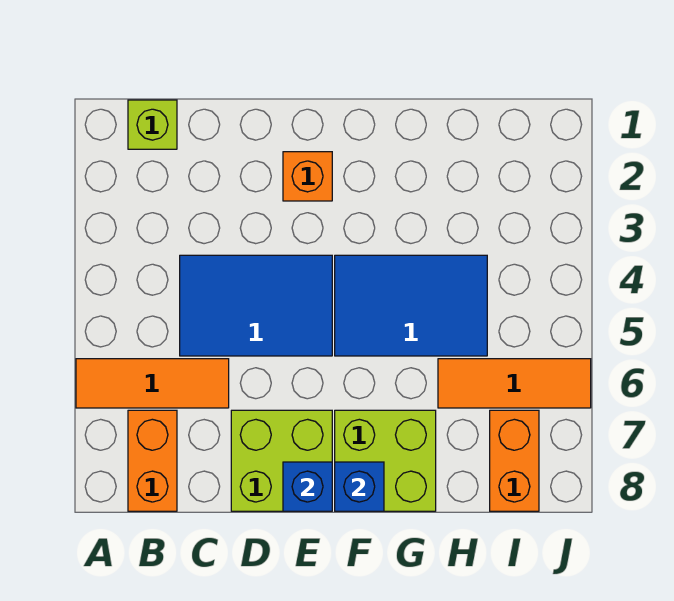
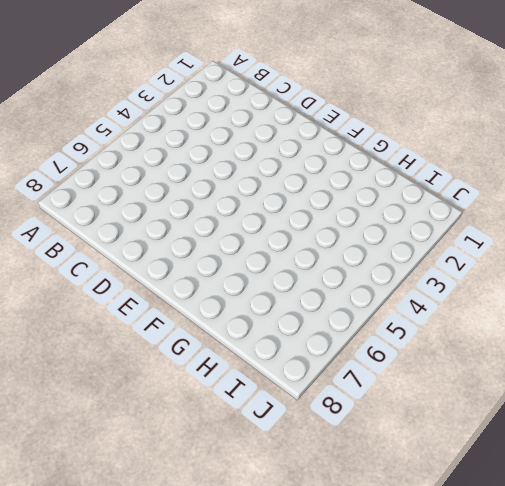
none -> orange tile A6:C6 level 1
none -> lime brick B1 level 1
none -> orange brick B7:B8 level 1

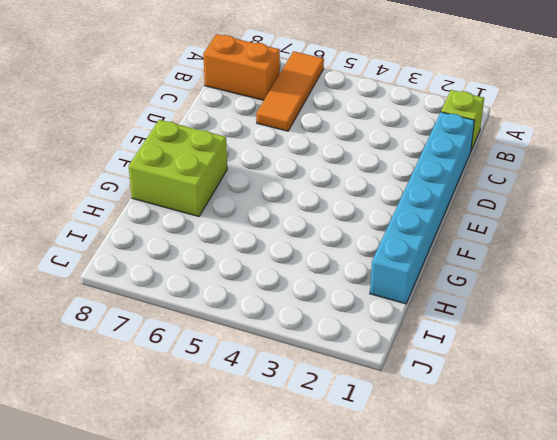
cyan brick C1:H1 level 1 -> none
none -> blue tile C4:E5 level 1
none -> lime brick D7:E8 level 1
none -> orange brick E2 level 1

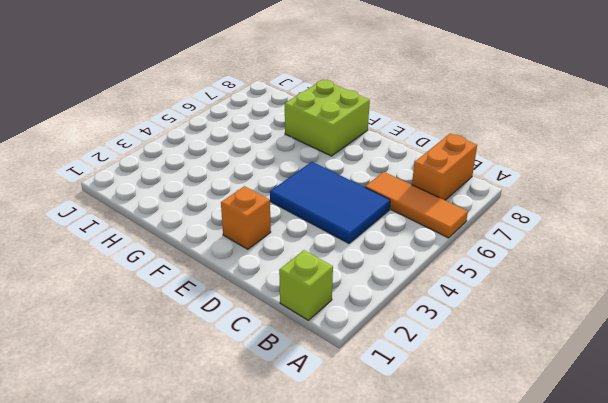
none -> lime brick D7:E8 level 1
none -> blue tile F4:H5 level 1
none -> orange tile H6:J6 level 1

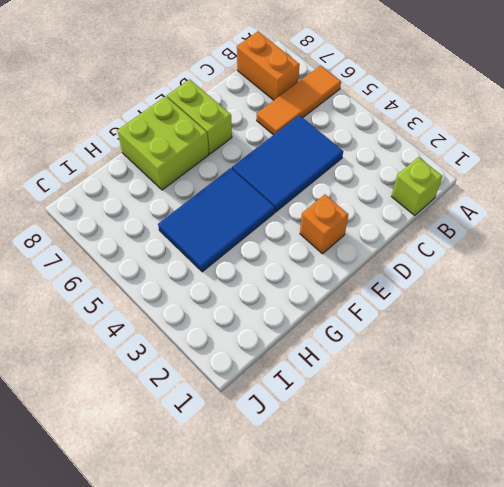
lime brick E7:E8 level 1 -> lime brick D7:E8 level 1
none -> orange tile H6:J6 level 1
none -> orange brick I7:I8 level 1
none -> blue brick E8 level 2

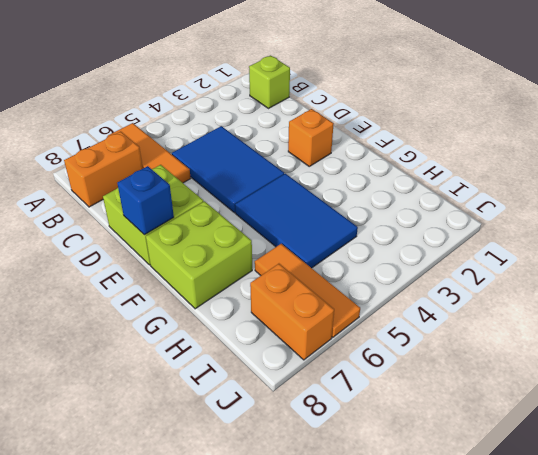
orange brick I7:J7 level 1 -> orange brick I7:I8 level 1
none -> blue brick F8 level 2

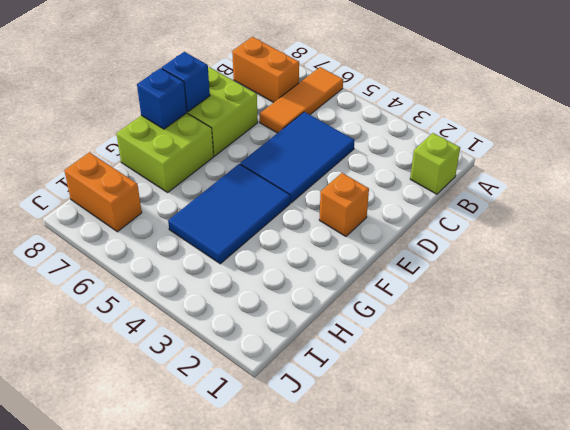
none -> orange tile H6:J6 level 1

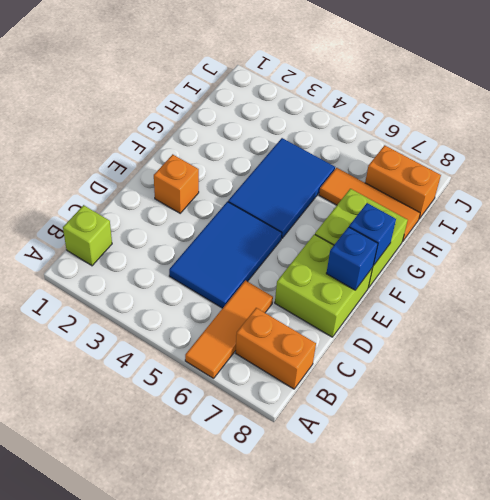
orange tile H6:H8 level 1 -> orange tile H6:J6 level 1

